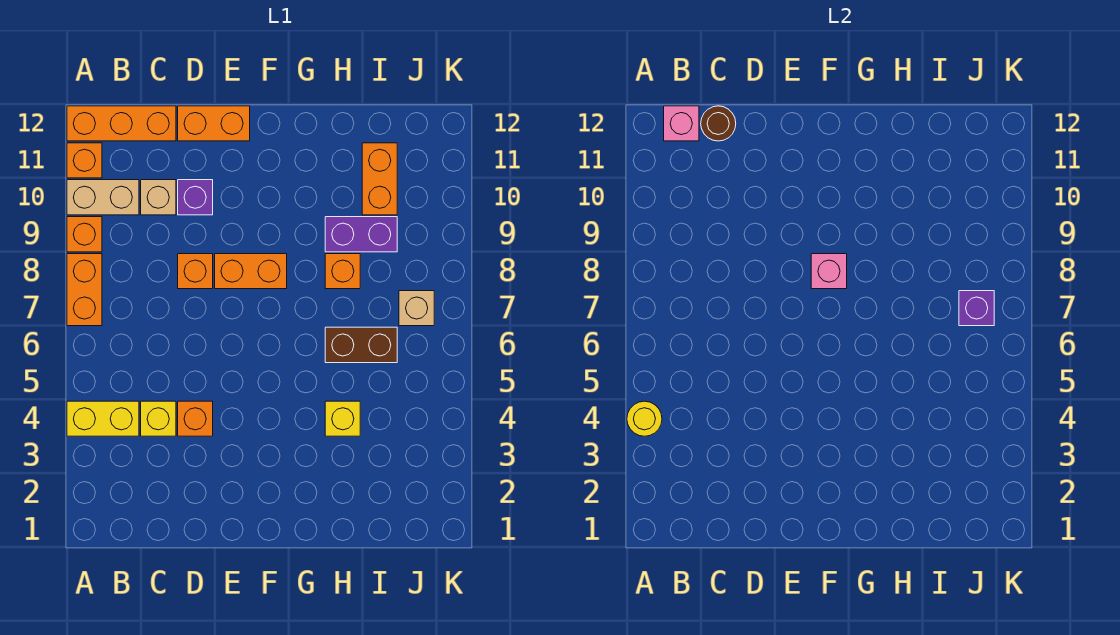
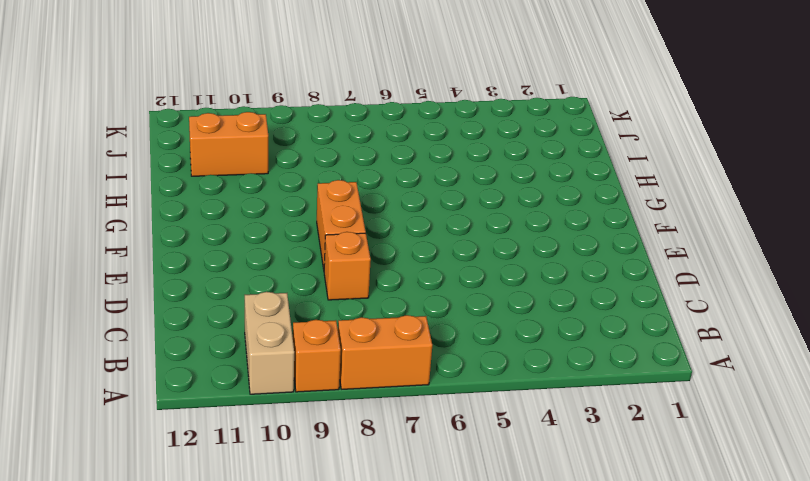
none -> yellow brick A4:B4 level 1
none -> orange brick A11 level 1
none -> orange brick A12:C12 level 1

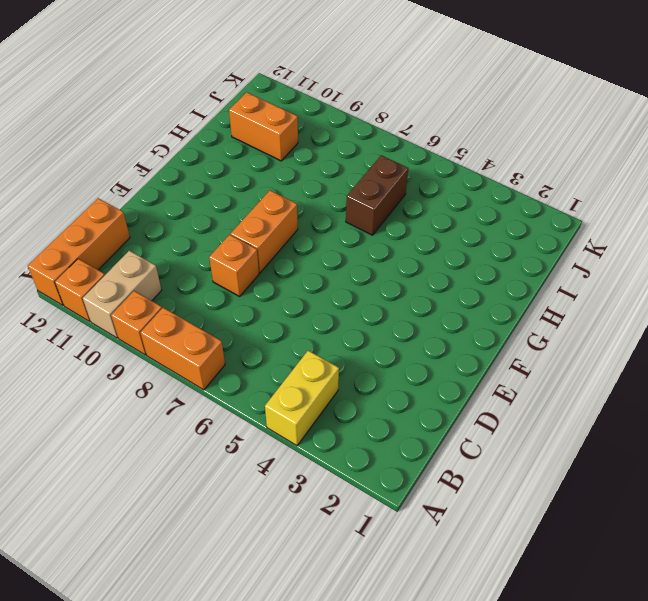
none -> yellow brick C4 level 1
none -> tan brick C10 level 1
none -> orange brick D4 level 1

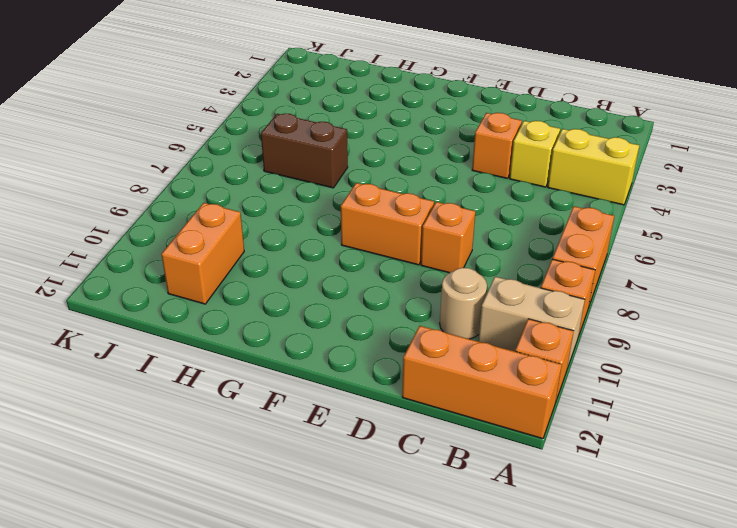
tan round brick C10 level 1 -> tan brick C10 level 1
none -> purple brick D10 level 1
none -> orange brick D12:E12 level 1
none -> yellow brick H4 level 1

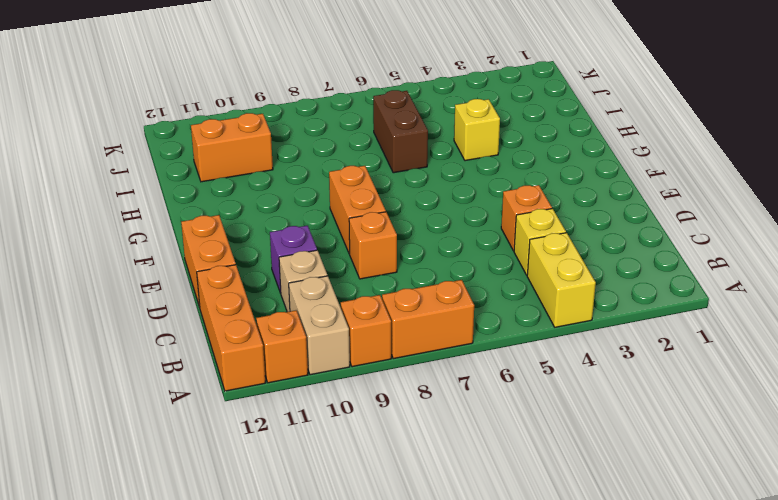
none -> orange brick H8 level 1
none -> purple brick H9:I9 level 1
none -> tan brick J7 level 1

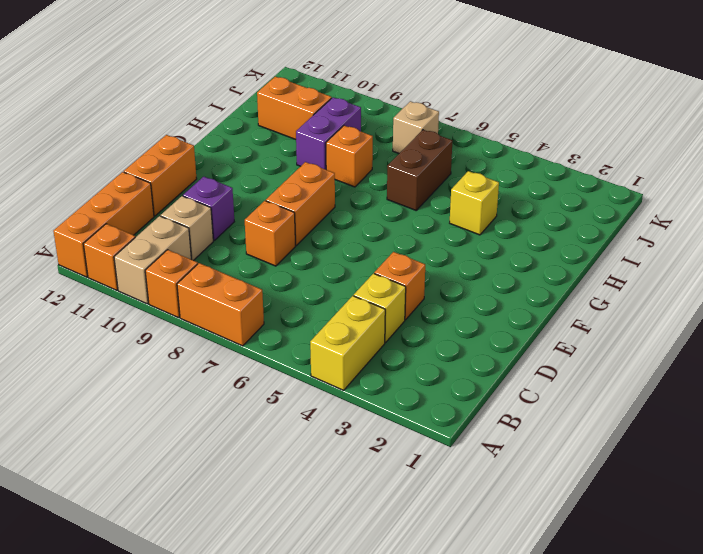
none -> yellow round brick A4 level 2
none -> pink brick B12 level 2
none -> brown round brick C12 level 2

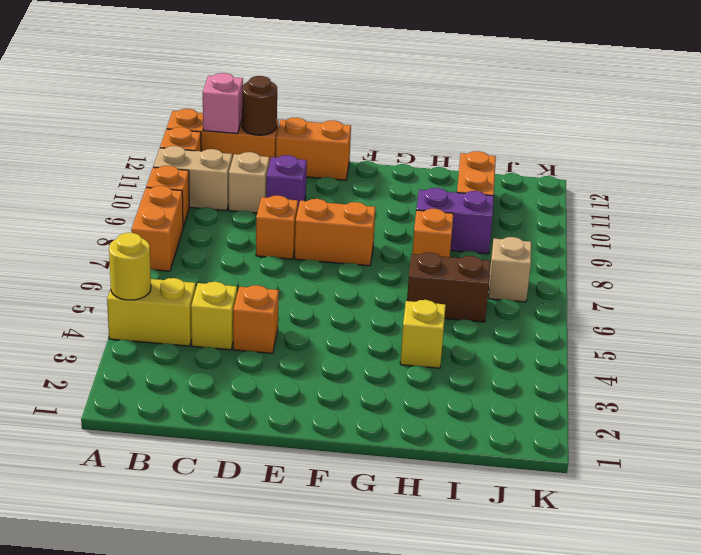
none -> pink brick F8 level 2
none -> purple brick J7 level 2

